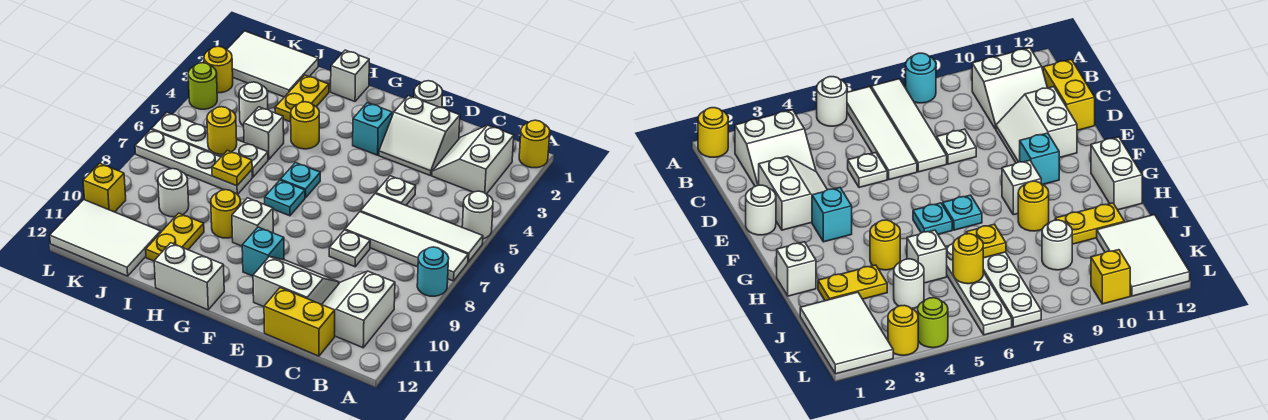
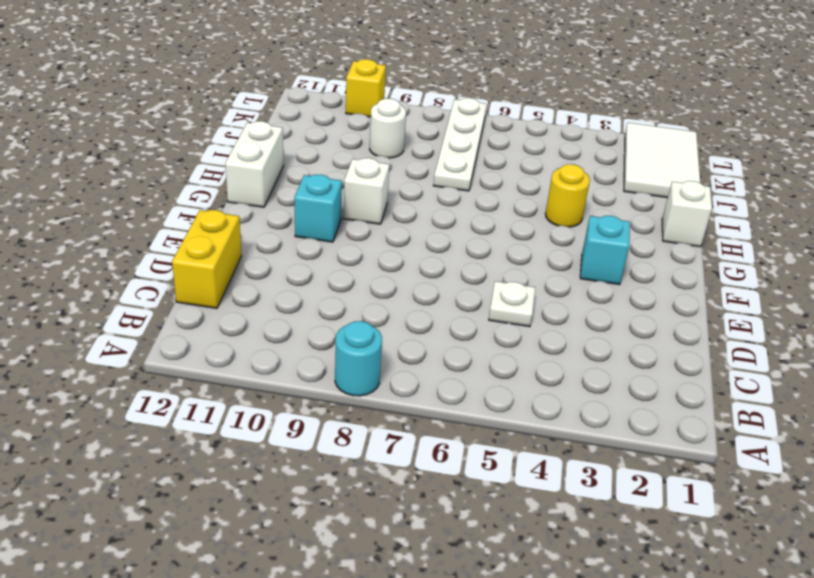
none -> yellow round brick A1 level 1
none -> white round brick A5 level 1
none -> white tile A6:D6 level 1
none -> white tile A7:D7 level 1

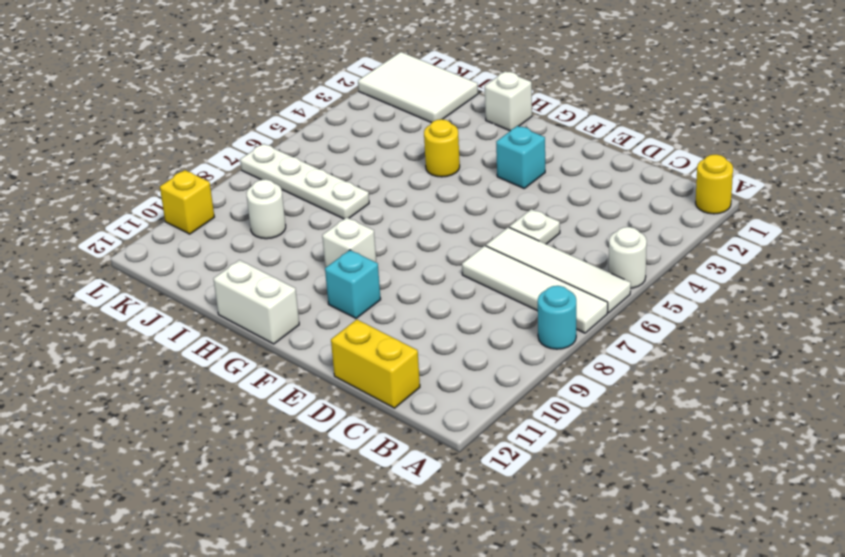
none -> white slope B2:C3 level 1 top B
none -> white slope B10:C11 level 1 top B
none -> white slope D2:E3 level 1 top 2
none -> white plate D8 level 1

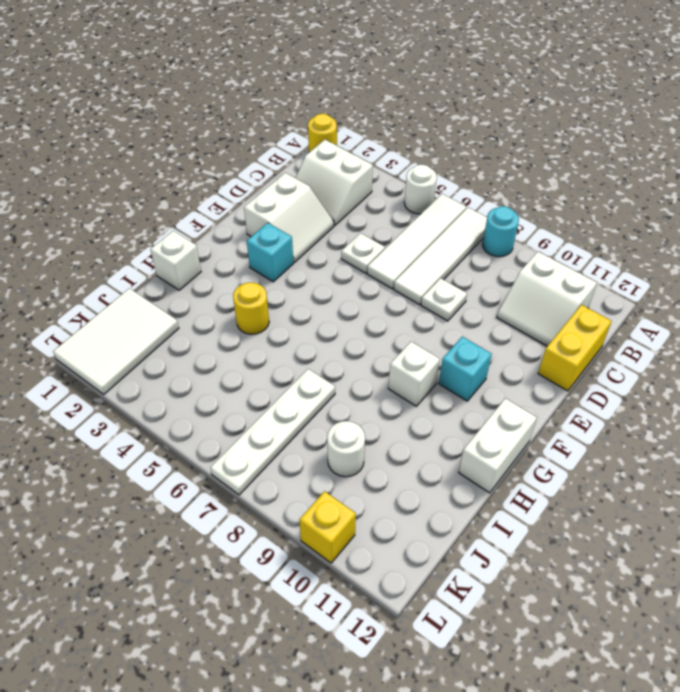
none -> white slope D10:E11 level 1 top 11
none -> white round brick E1 level 1
none -> cyan plate G6 level 1
none -> cyan plate G7 level 1

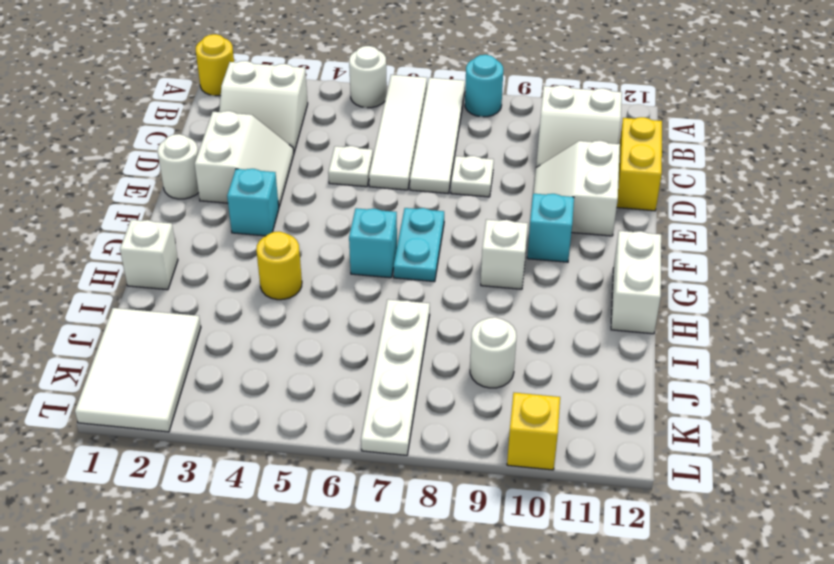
cyan plate F7:G7 level 1 -> cyan plate G7 level 1
cyan brick G6 level 1 -> cyan plate G6 level 1
none -> yellow round brick H9 level 1
none -> yellow plate I2:I3 level 1
none -> white brick I5 level 1
none -> white plate I6:L6 level 1

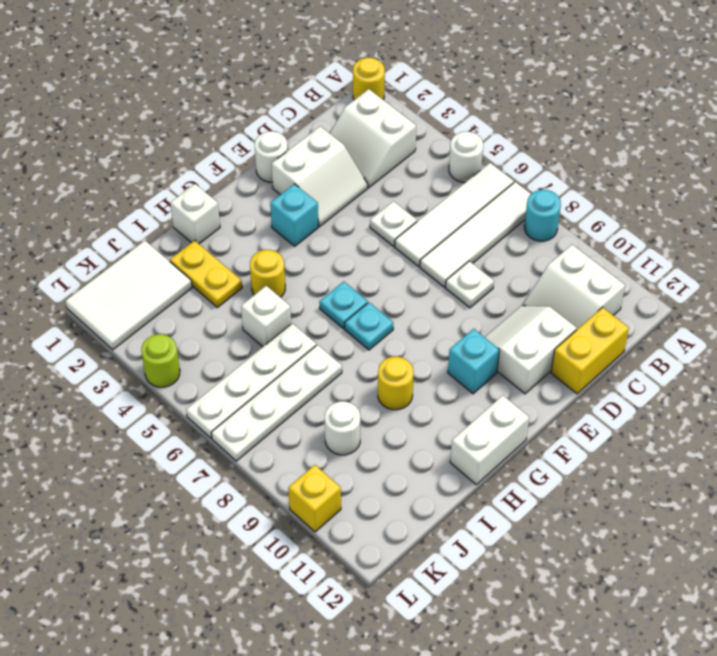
none -> white brick G9 level 1
none -> yellow plate I10:I11 level 1
none -> white round brick J4 level 1
none -> white tile J11:L12 level 1

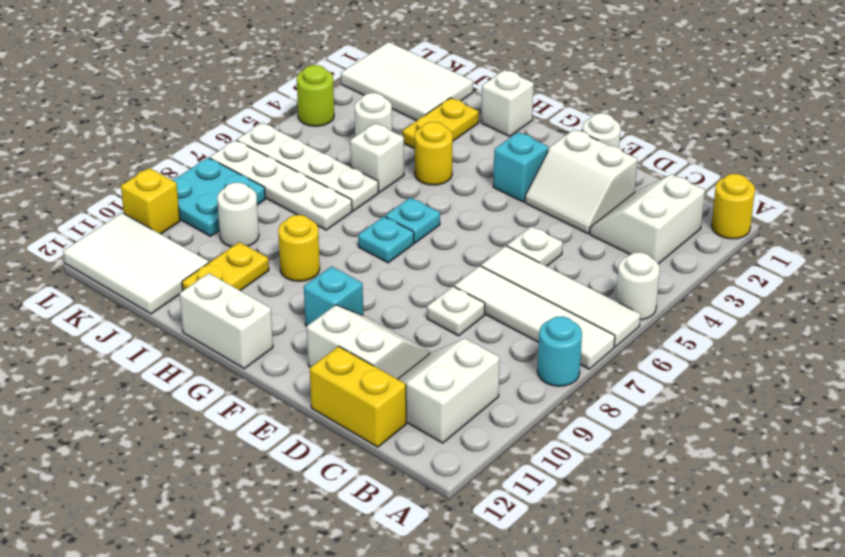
cyan plate K8:L9 level 1 -> none
none -> white brick G9 level 1
none -> yellow round brick L3 level 1
none -> yellow plate I7 level 2
none -> yellow round brick J6 level 2

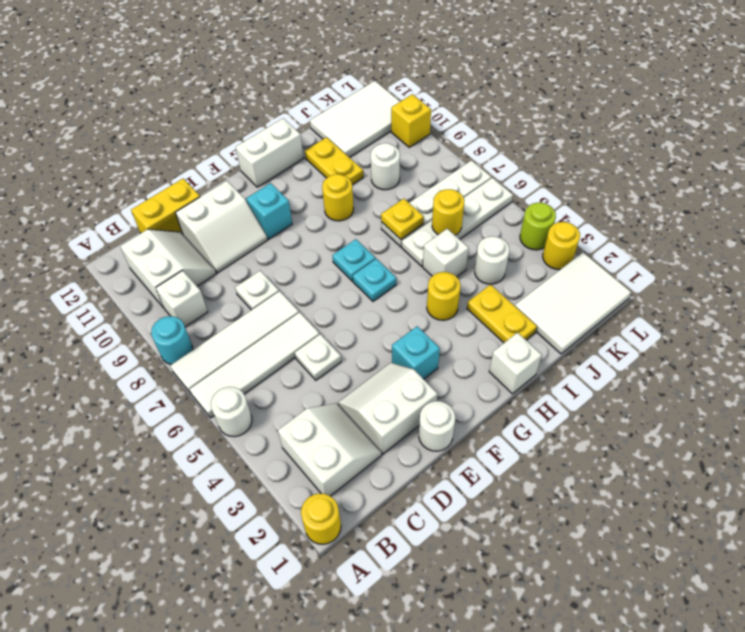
white brick B9 level 1 -> white brick G9 level 1

